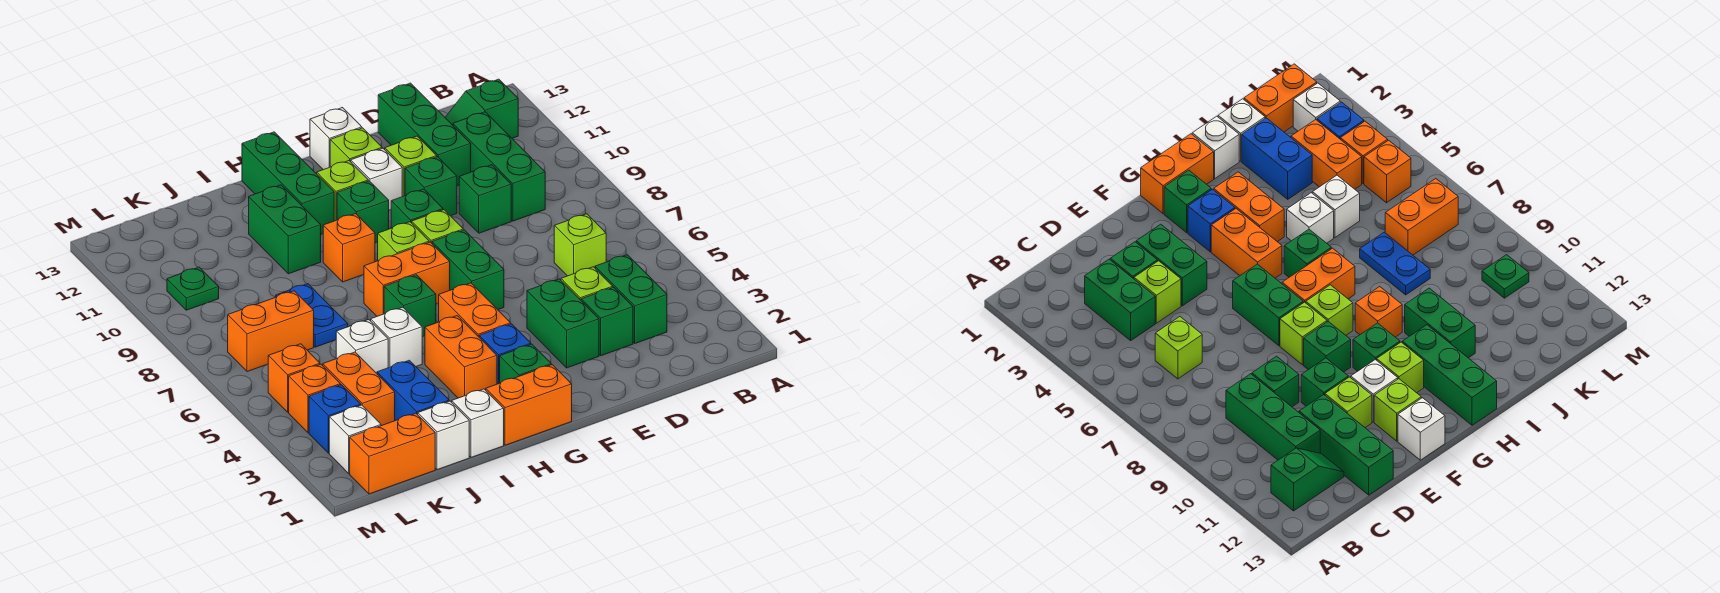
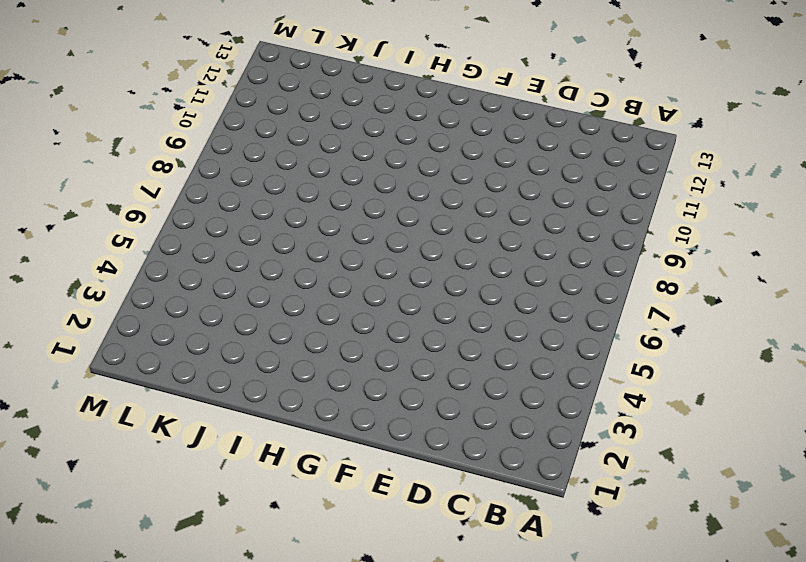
none -> green slope B12:C12 level 1 top B
none -> green brick C3:C4 level 1
none -> lime brick C6 level 1
none -> green brick C9:C11 level 1

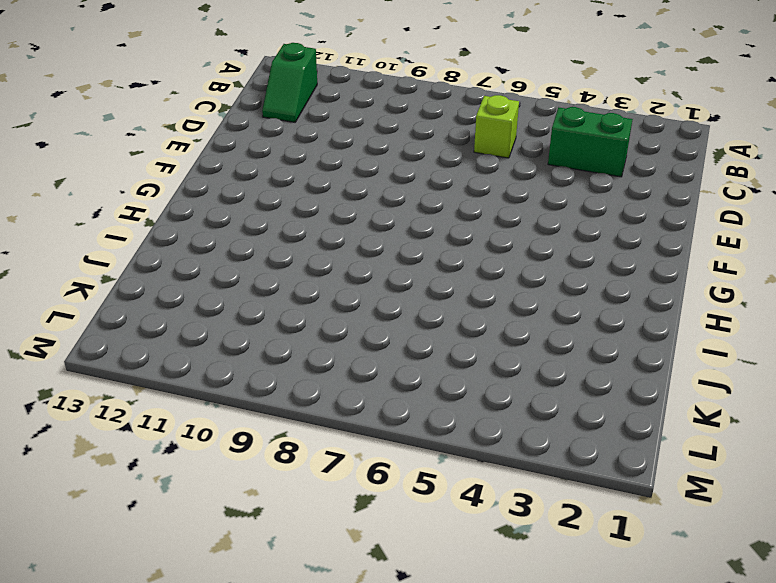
none -> green brick C9:C11 level 1
none -> green brick D3 level 1
none -> lime brick D4 level 1
none -> green brick D9 level 1

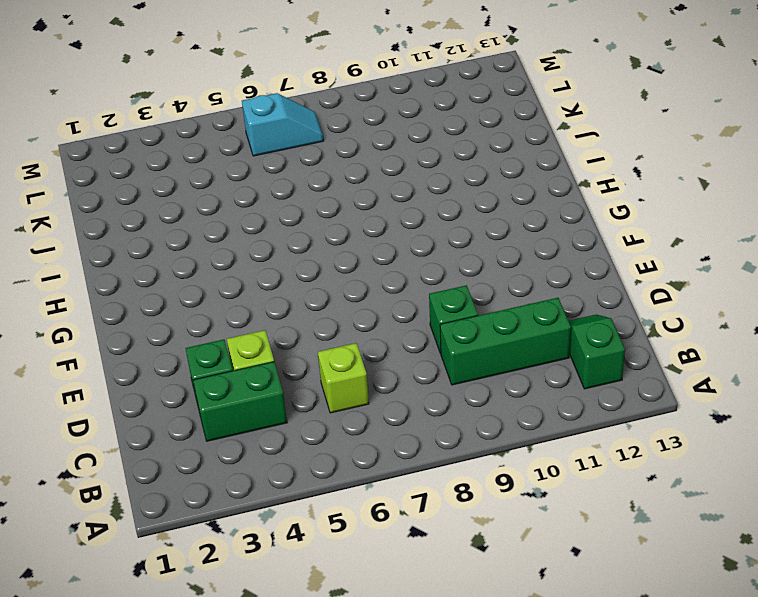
cyan slope L6:L7 level 1 top 6 -> orange brick K7:L7 level 1
none -> green brick D11:D13 level 1
none -> green brick E3:E4 level 1
none -> green brick E10 level 1
none -> lime brick E11 level 1

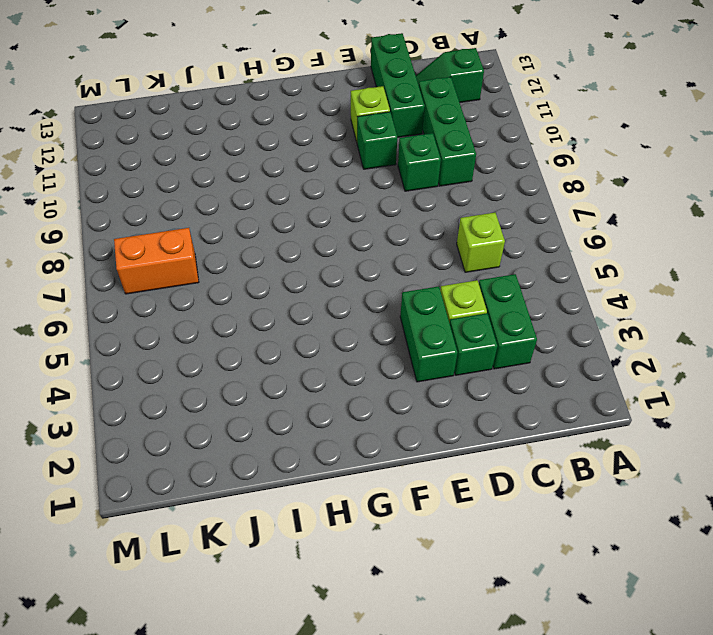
none -> green brick F6:F7 level 1
none -> lime brick F8 level 1
none -> green brick F9 level 1
none -> white brick F11 level 1

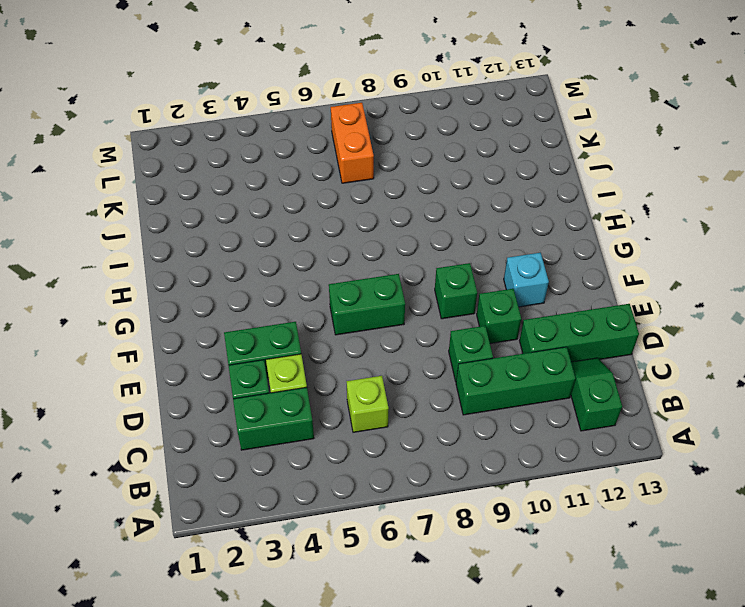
cyan brick F11 level 1 -> white brick F11 level 1
none -> lime brick E11 level 1
none -> lime brick F8 level 1
none -> lime brick F12 level 1
none -> white brick F13 level 1

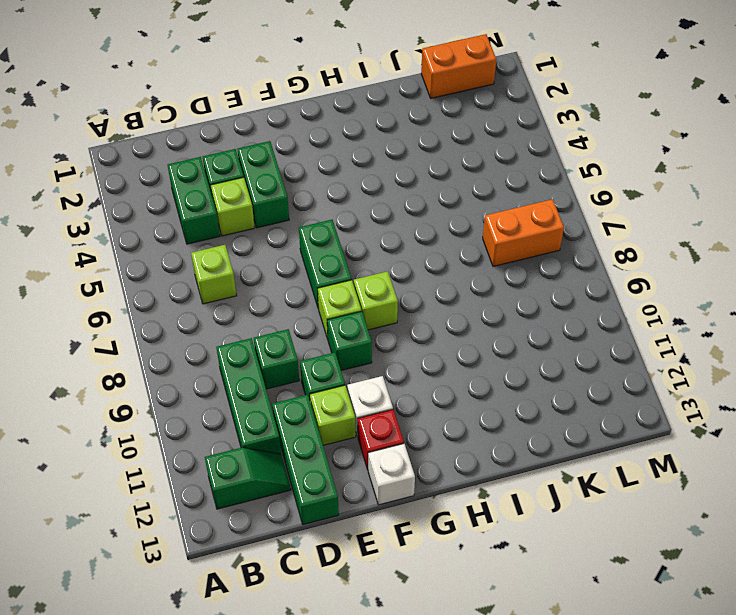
red brick F12 level 1 -> lime brick F12 level 1
none -> orange brick G1:H1 level 1
none -> green brick G2 level 1
none -> blue brick G3 level 1
none -> orange brick G4:G5 level 1

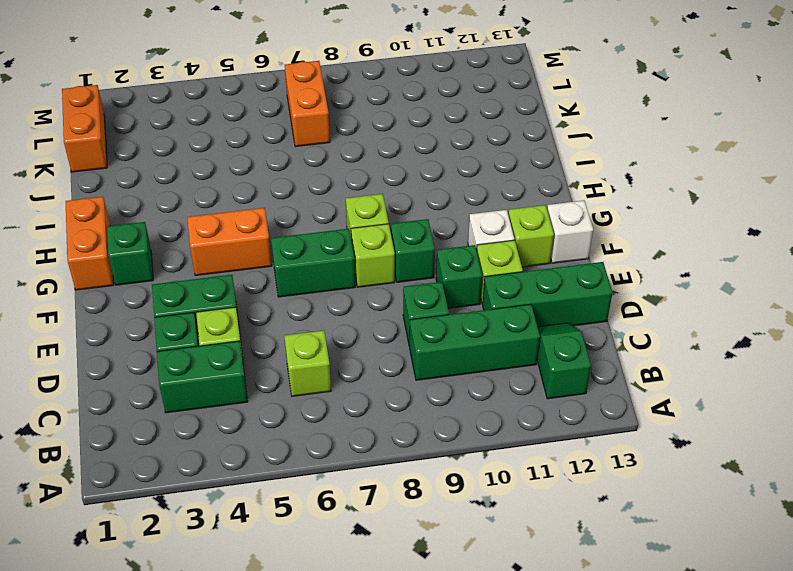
none -> blue brick G3 level 1
none -> orange brick G7:H7 level 1
none -> green brick G10 level 1
none -> lime brick G11 level 1

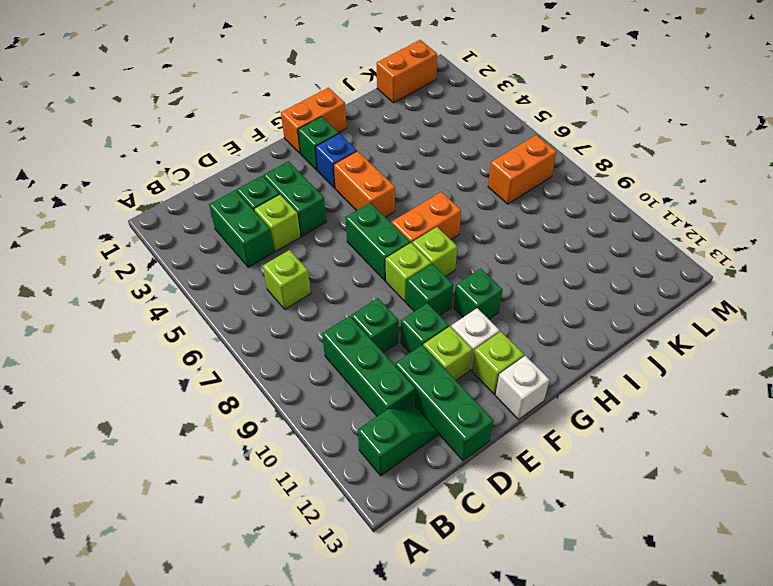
none -> lime brick G11 level 1
none -> orange brick H3:H4 level 1
none -> green brick H6 level 1
none -> orange brick H9 level 1

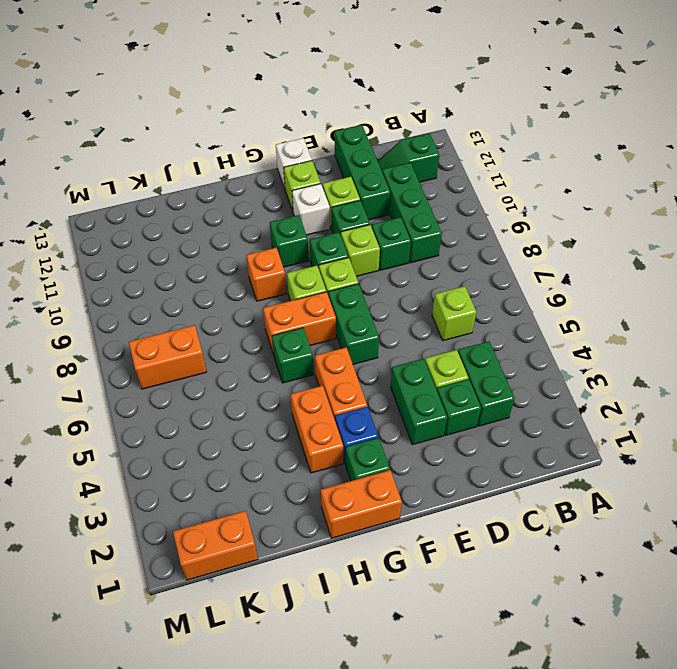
lime brick E9 level 1 -> lime brick G11 level 1
none -> green brick H11:H13 level 1
none -> white brick I1 level 1
none -> white brick I5 level 1
none -> green brick I10:I11 level 1

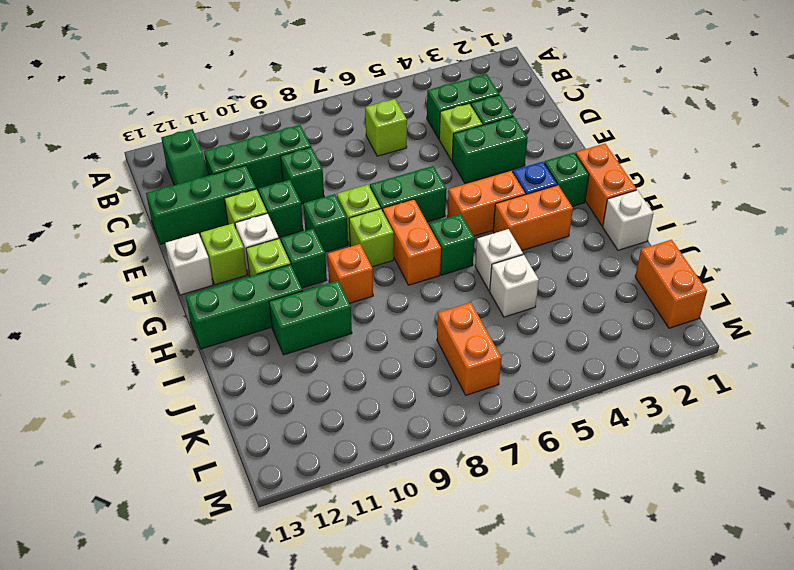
none -> white brick J1 level 1
none -> blue brick J2:J3 level 1
none -> blue plate J7:J8 level 1
none -> orange brick K3:K4 level 1

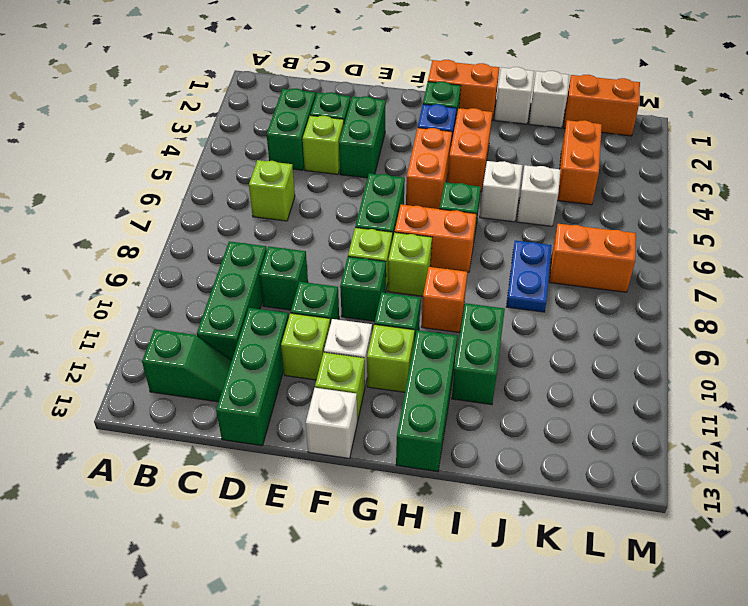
none -> blue brick J2:J3 level 1
none -> white brick L2 level 1
none -> blue brick L3 level 1
none -> orange brick L4 level 1

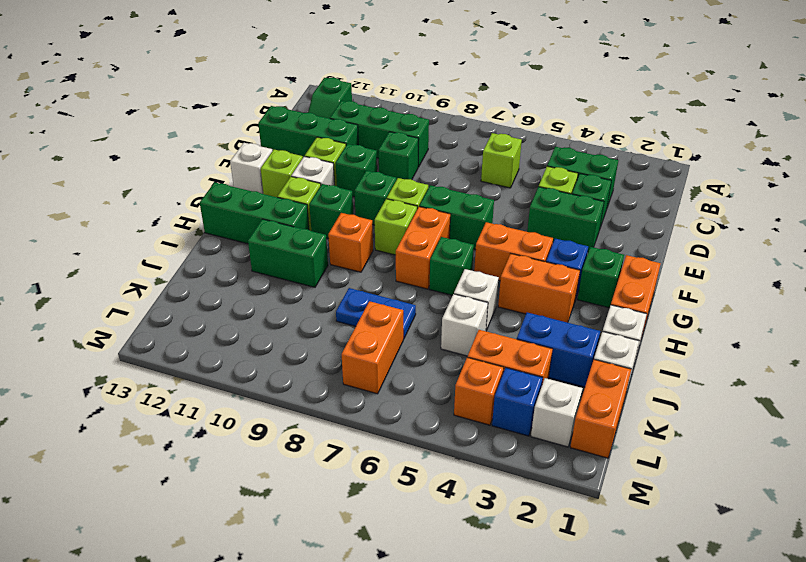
none -> orange brick L5 level 1
none -> green plate L10 level 1

